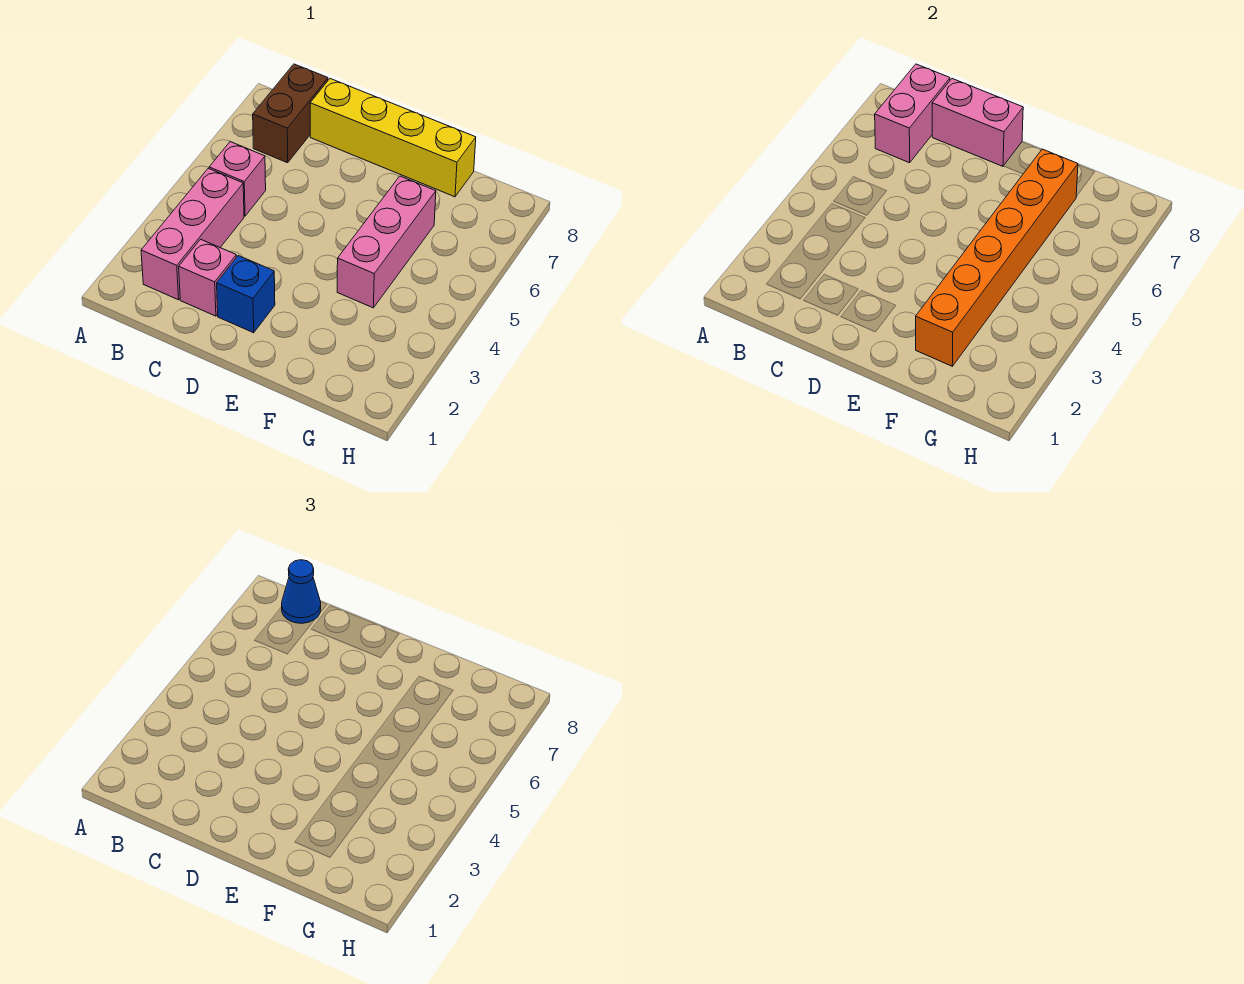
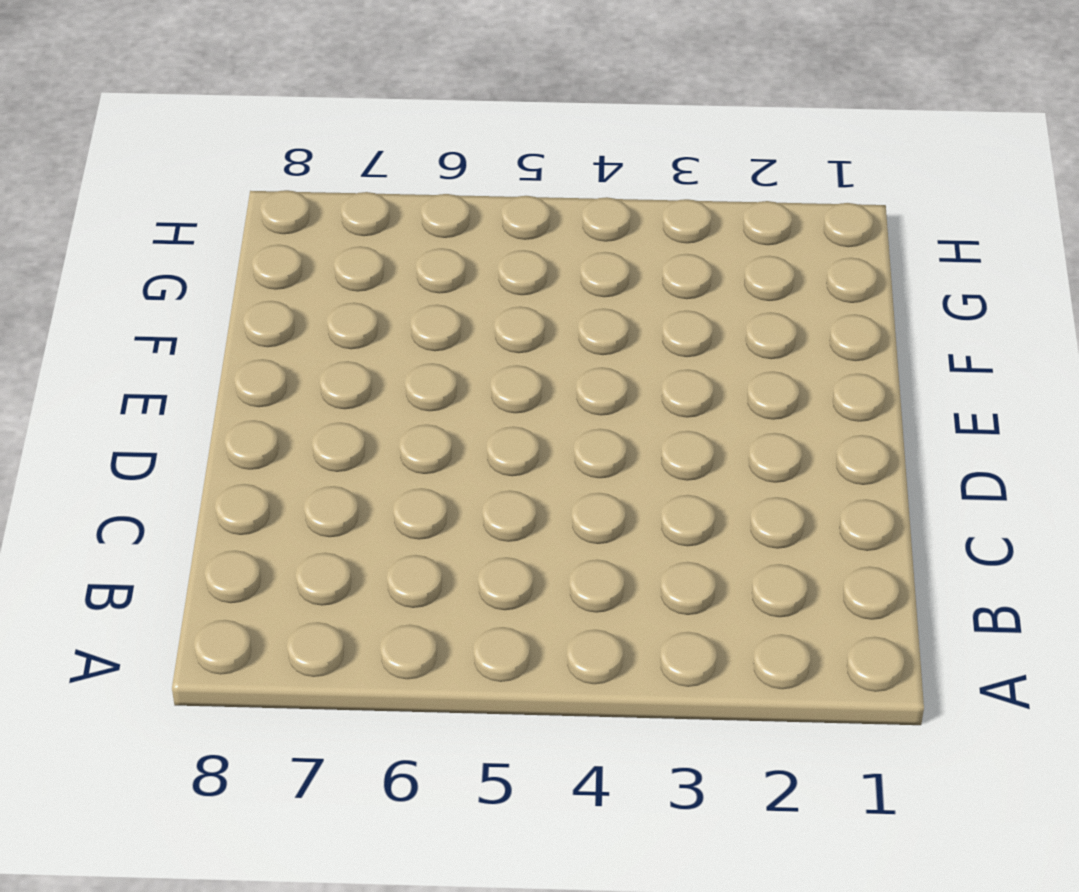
none -> pink brick B2:B4 level 1
none -> pink brick B5 level 1

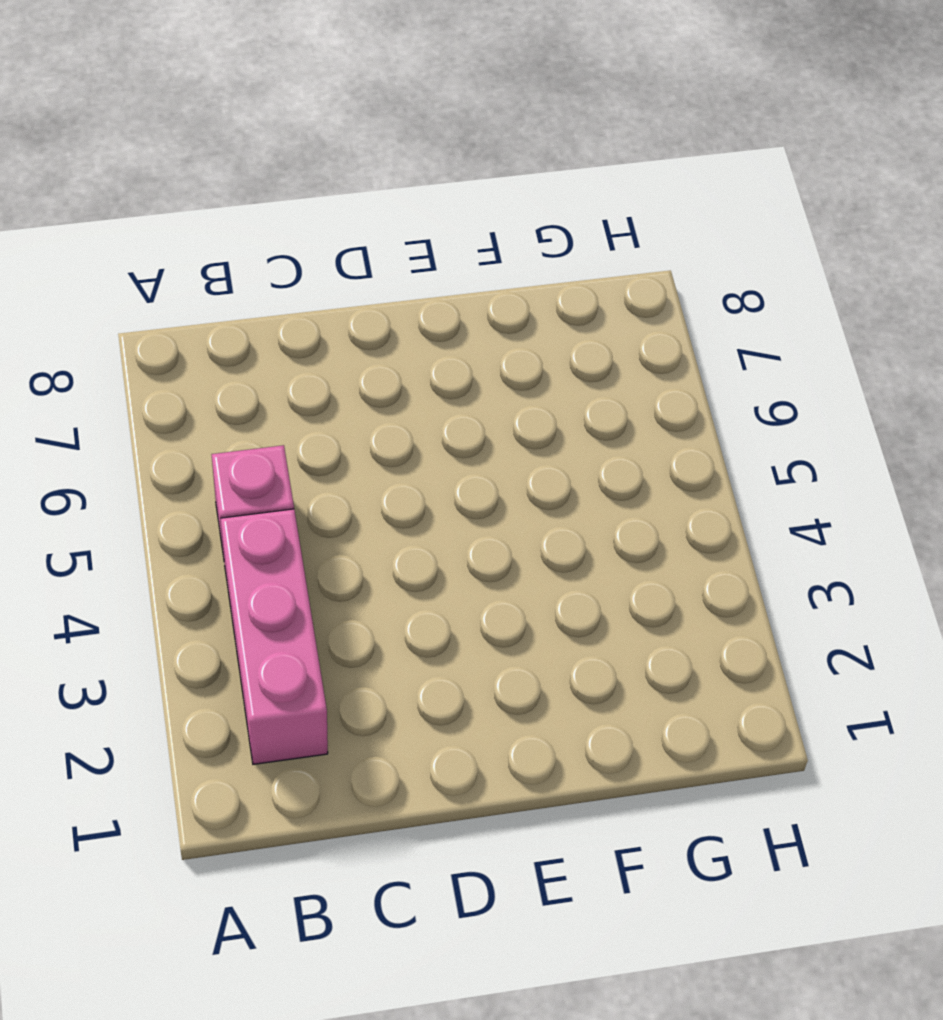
none -> brown brick B7:B8 level 1
none -> pink brick C2 level 1

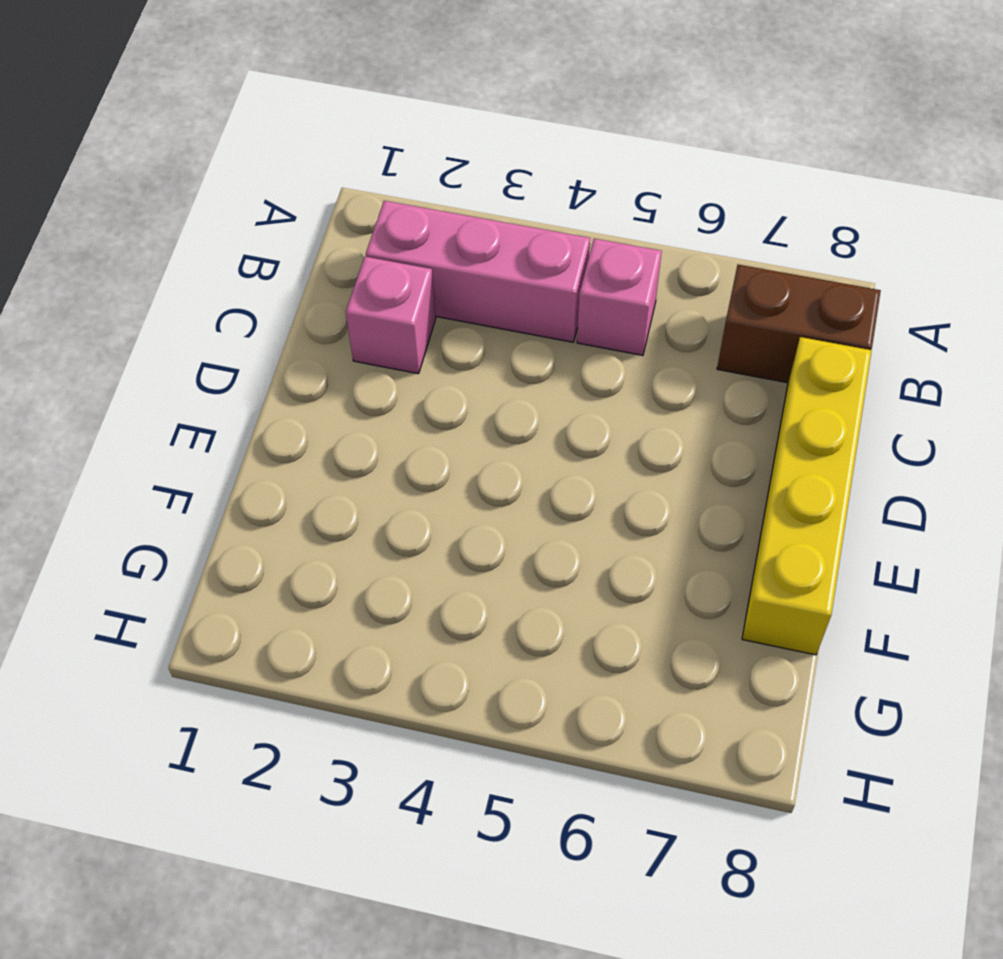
none -> blue brick D2 level 1
none -> pink brick F4:F6 level 1

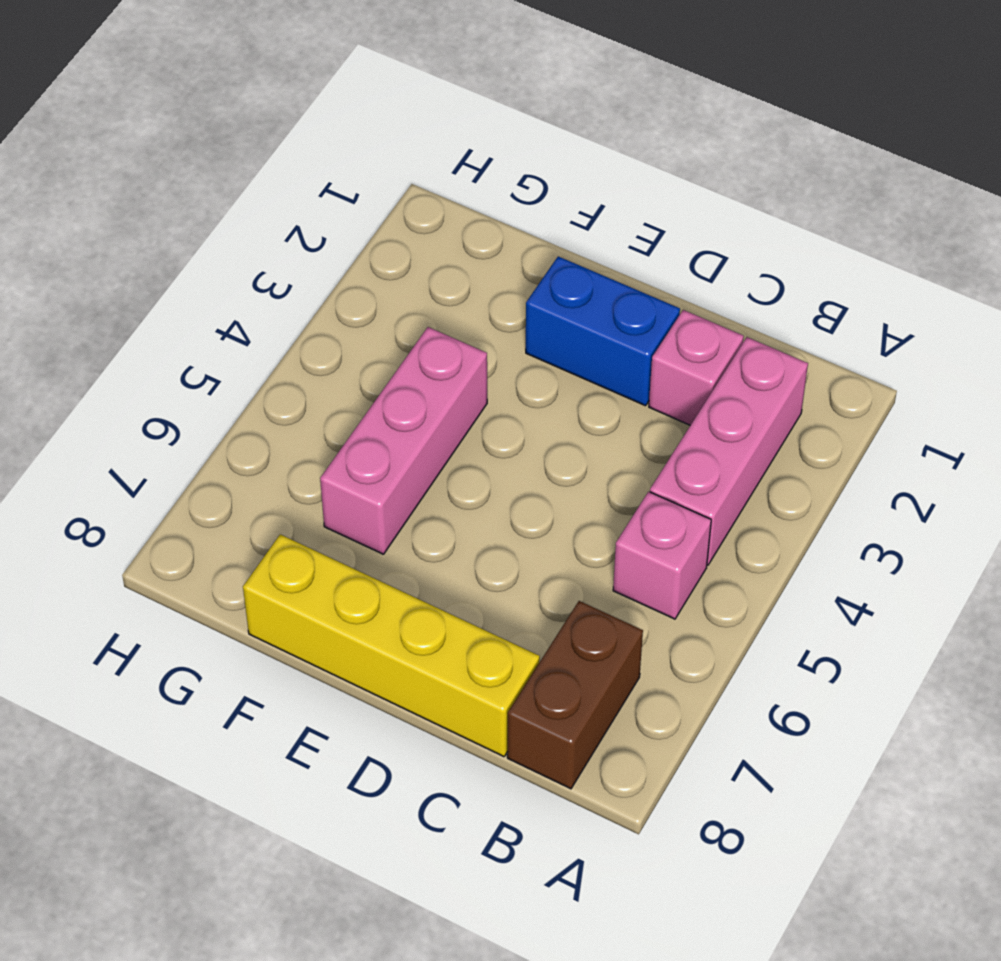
blue brick D2:E2 level 1 -> blue brick D2 level 1
none -> pink brick B7:B8 level 2
none -> pink brick C8:D8 level 2

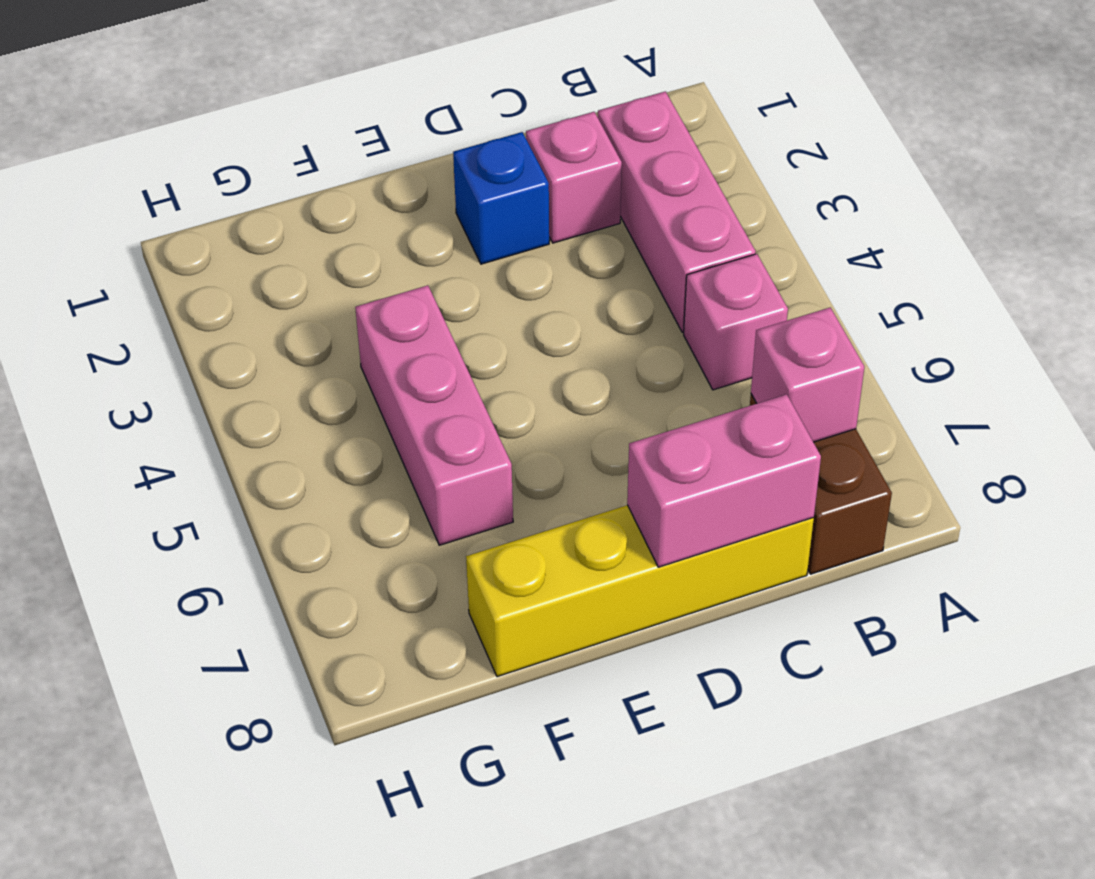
pink brick B7 level 2 -> pink brick B7:B8 level 2
none -> orange brick F2:F7 level 2
none -> blue cone B8 level 3

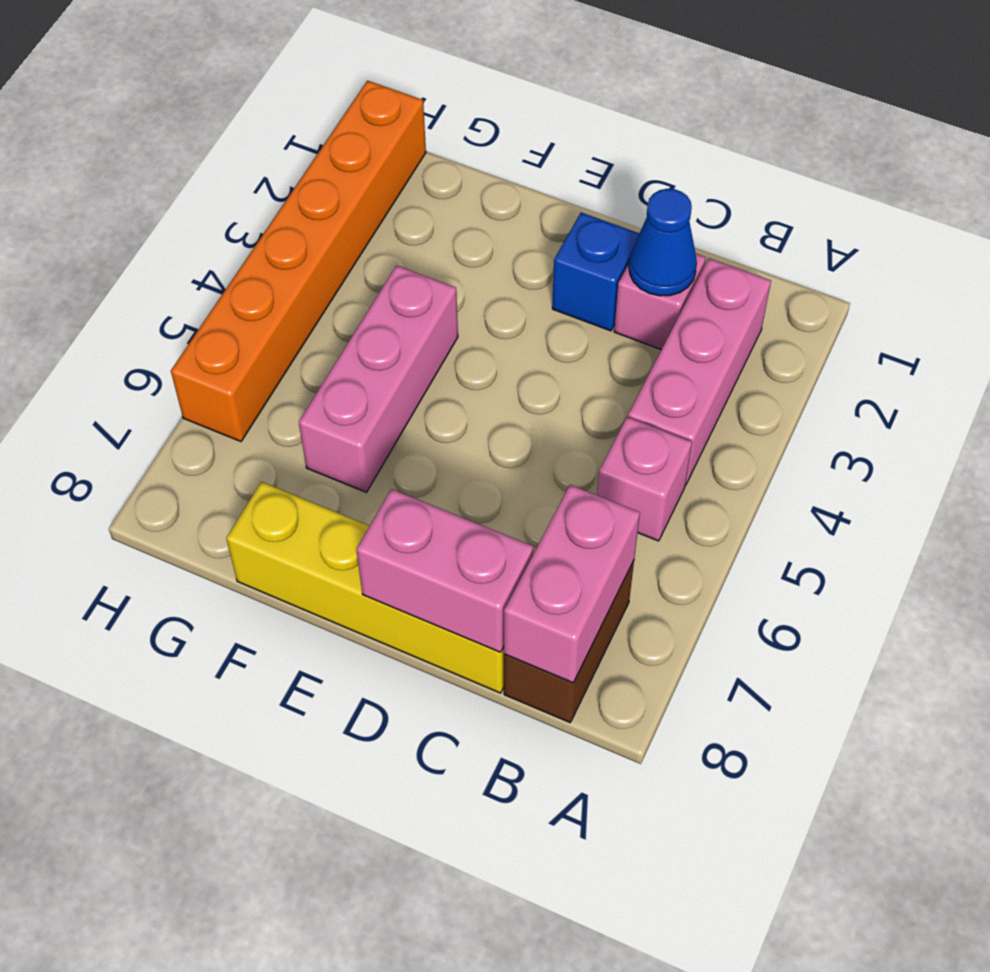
blue cone C2 level 2 -> blue cone B8 level 3
orange brick H1:H6 level 1 -> orange brick F2:F7 level 2

